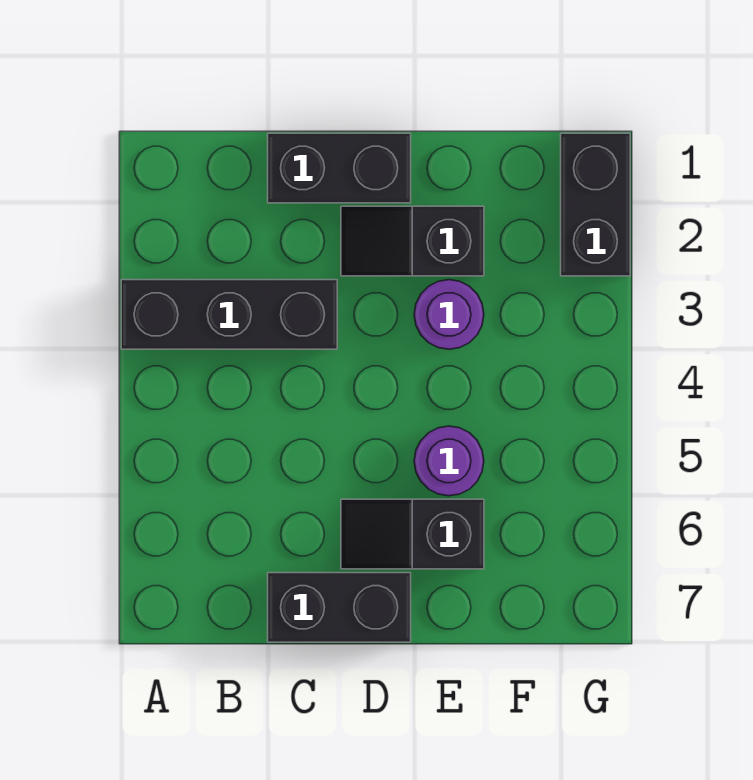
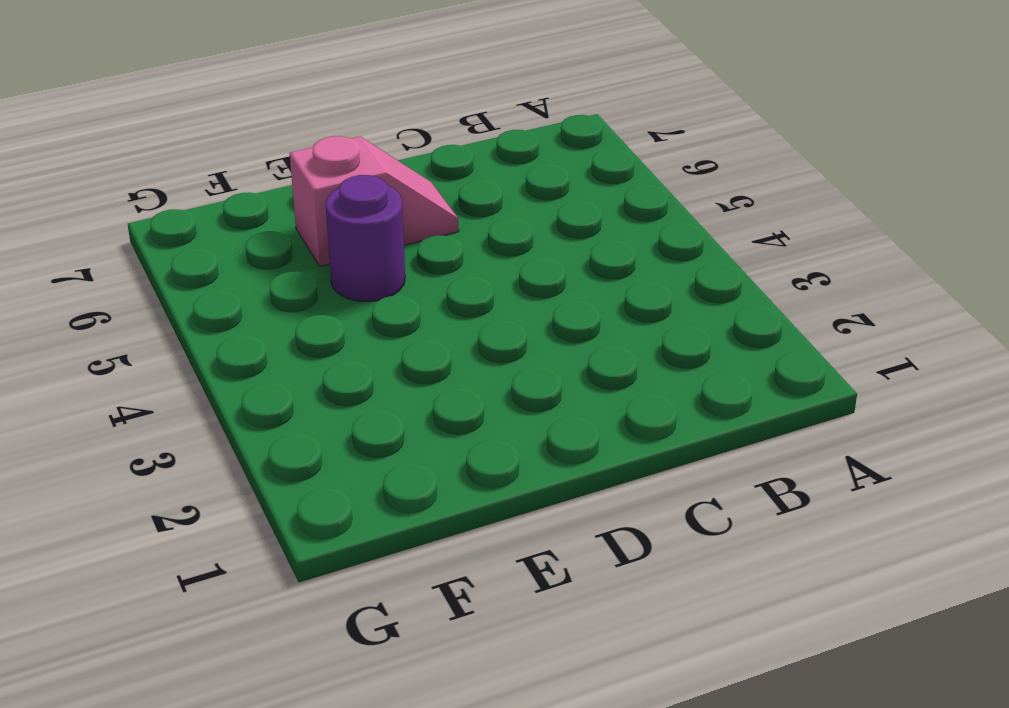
pink slope D6:E6 level 1 top E -> black slope D6:E6 level 1 top E
none -> black brick A3:C3 level 1
none -> black brick C1:D1 level 1

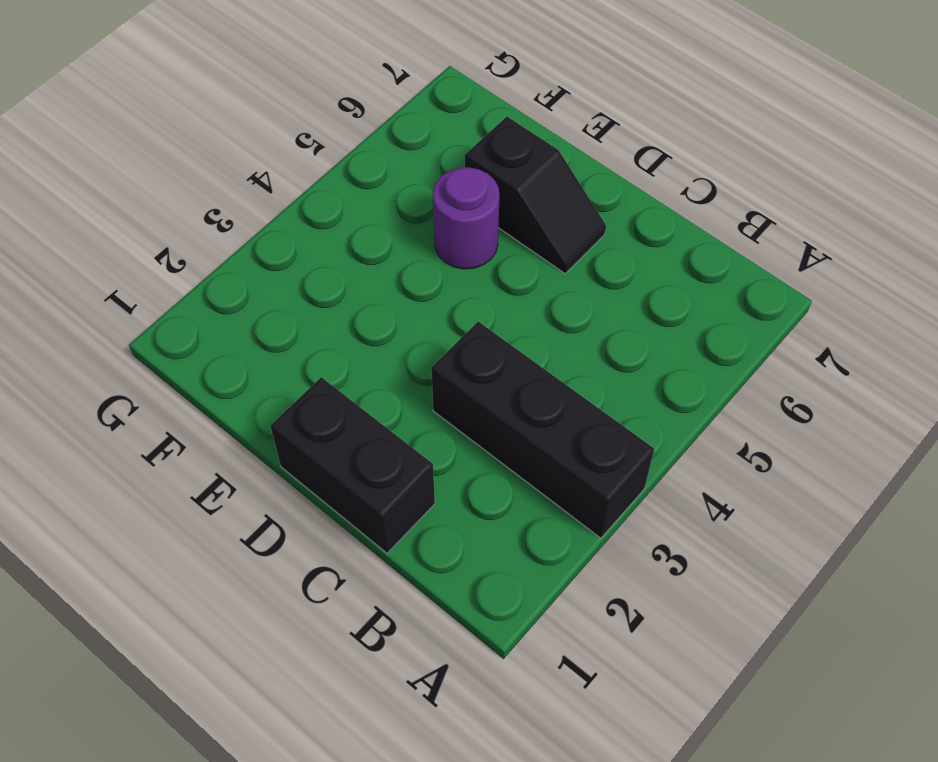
none -> black brick C7:D7 level 1
none -> black slope D2:E2 level 1 top E

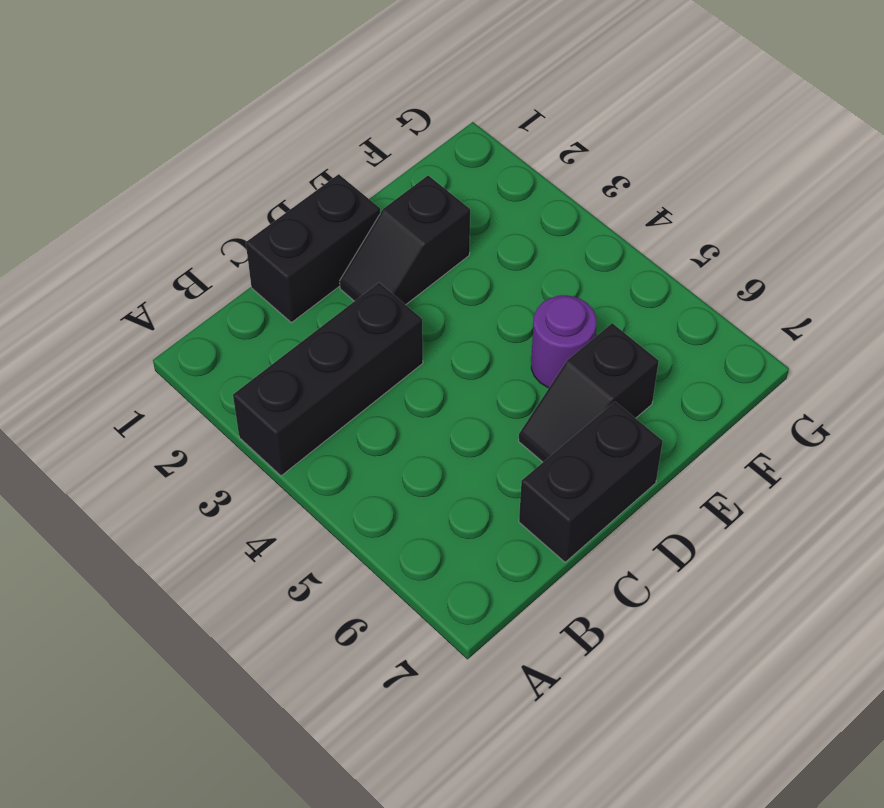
none -> purple round brick E3 level 1
none -> black brick G1:G2 level 1

